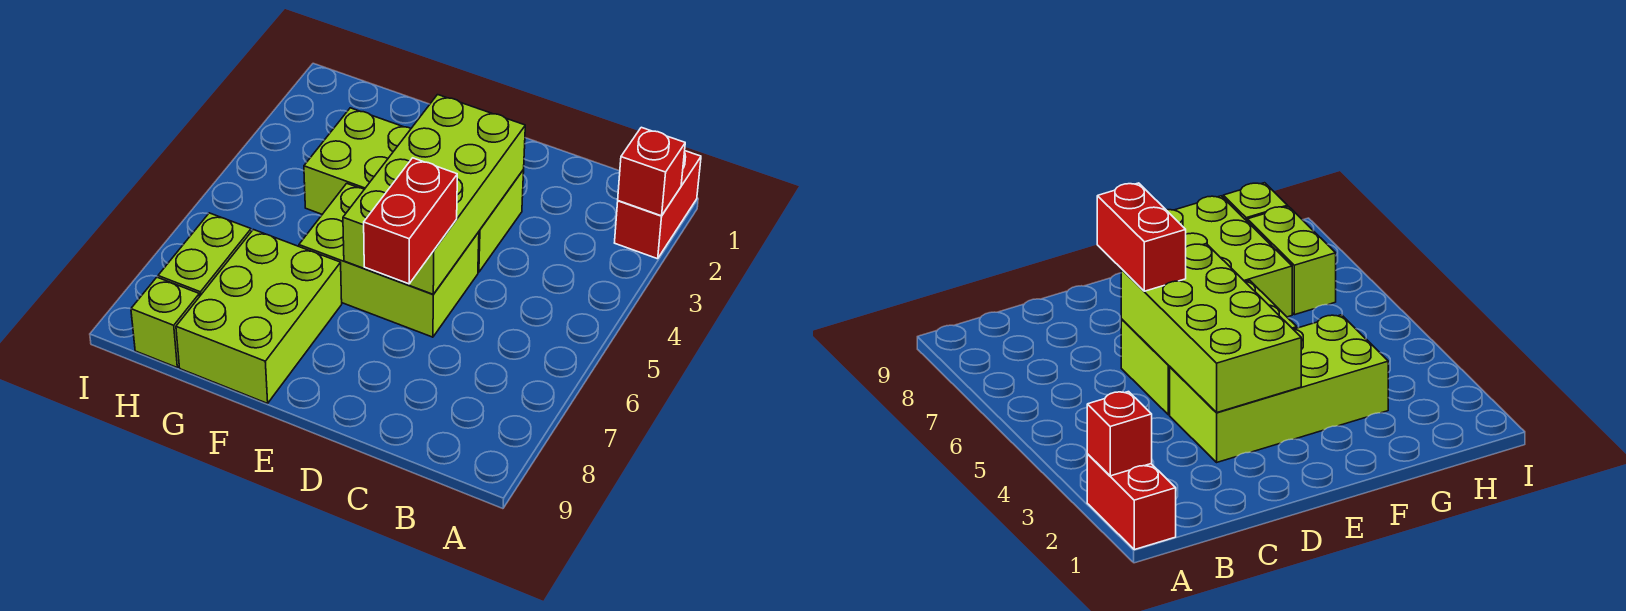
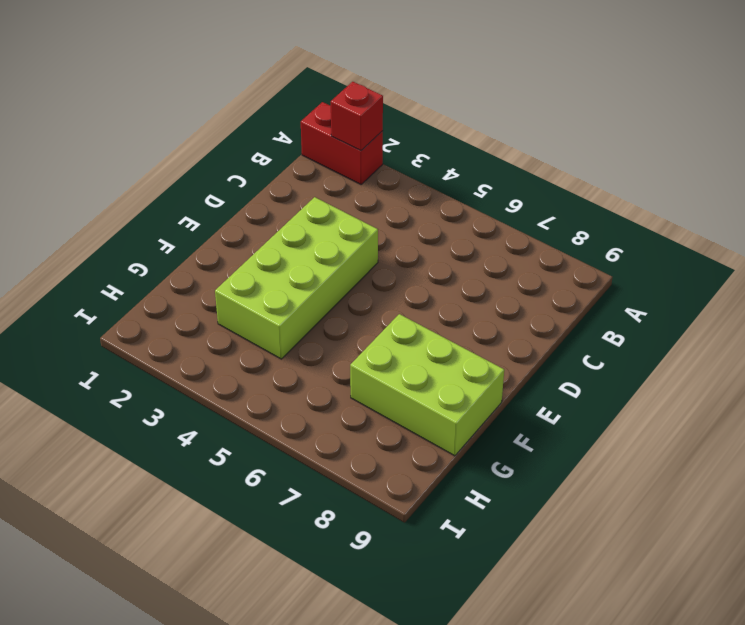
none -> lime brick D5:F6 level 1
none -> lime brick H7:H8 level 1

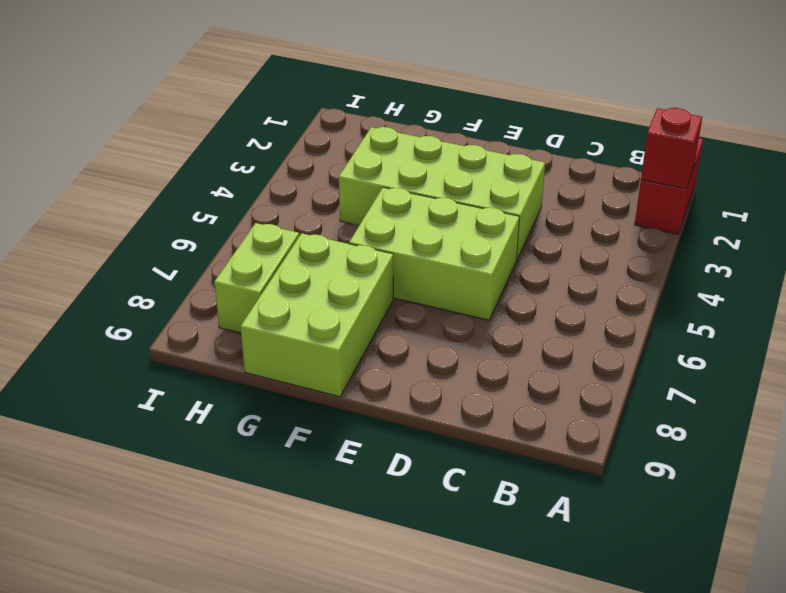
none -> lime brick H9 level 1
none -> lime brick D3:E6 level 2

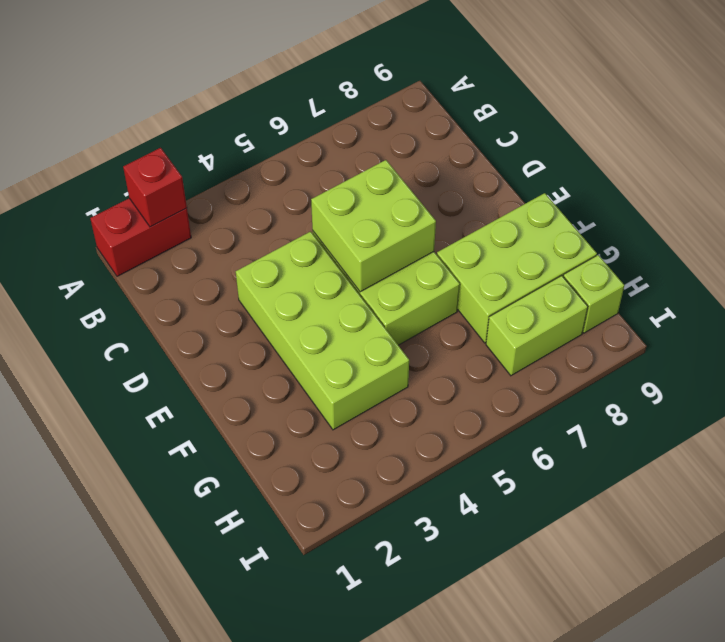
lime brick D5:E6 level 2 -> lime brick D3:E6 level 2
none -> red brick D6:D7 level 3

